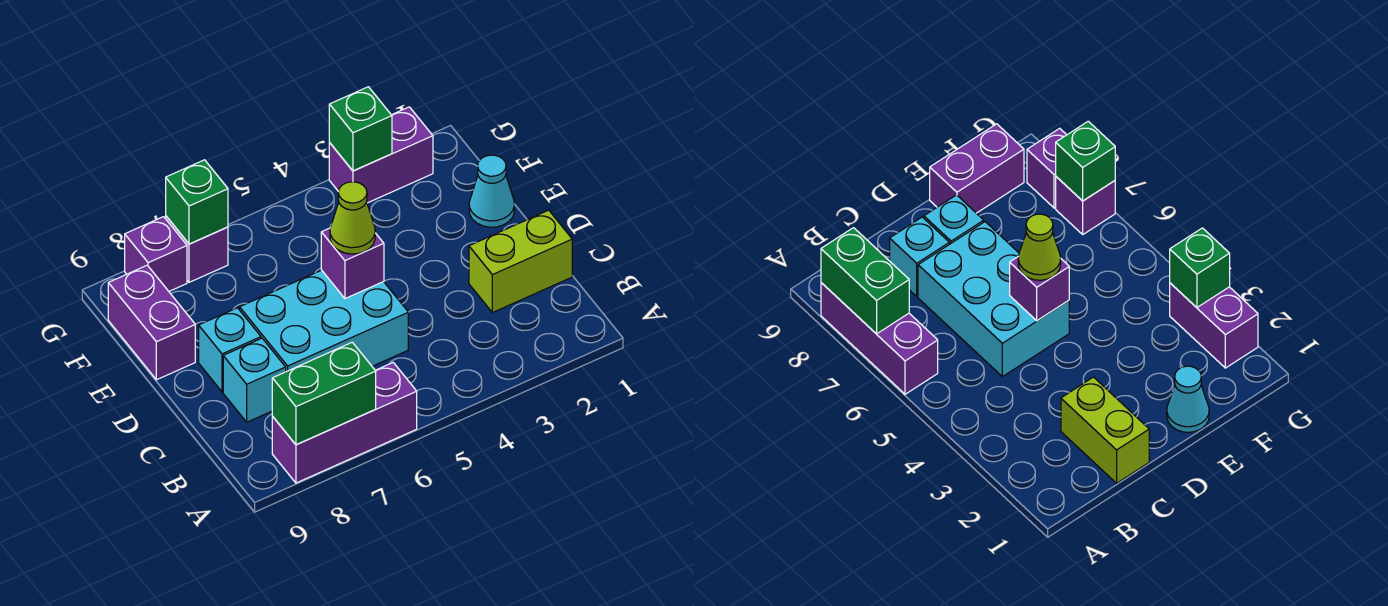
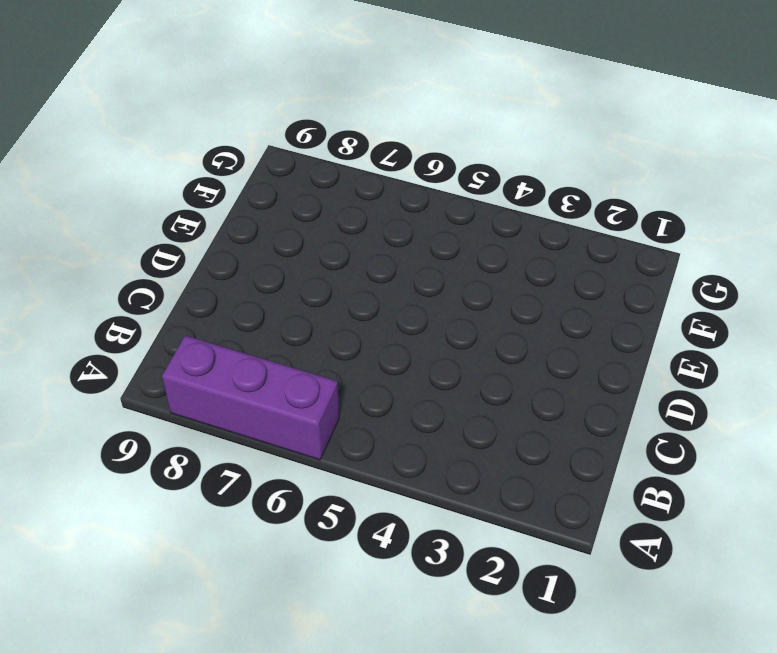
none -> lime brick C1:C2 level 1
none -> cyan brick C5:D7 level 1
none -> cyan brick C8 level 1

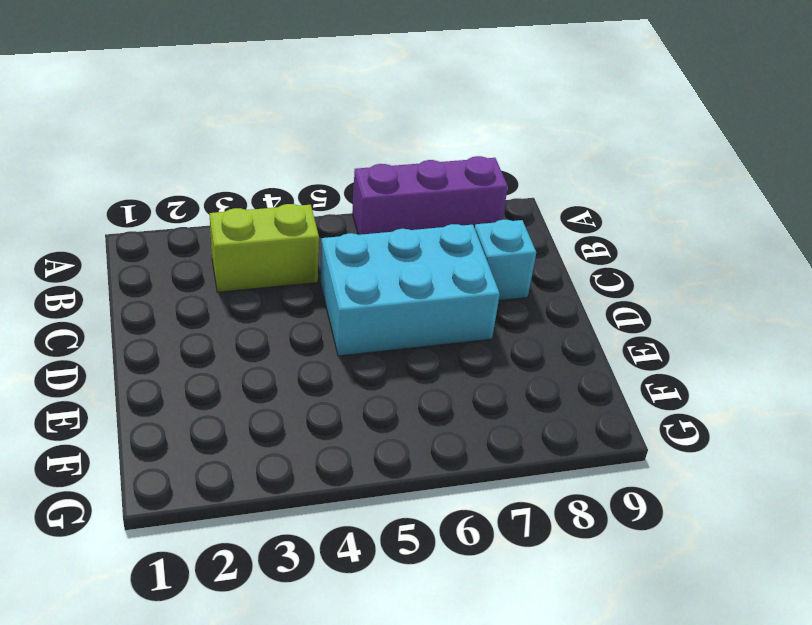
lime brick B3:B4 level 1 -> lime brick C1:C2 level 1
none -> cyan brick D8 level 1
none -> cyan cone E1 level 1
none -> purple brick E9:F9 level 1

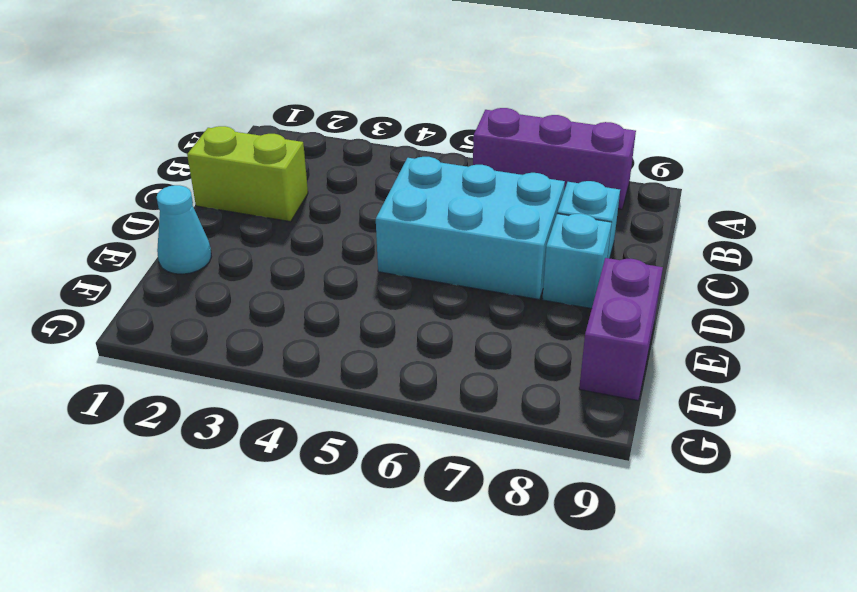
none -> purple brick G2:G3 level 1
none -> purple brick G7 level 1
none -> purple brick G8 level 1

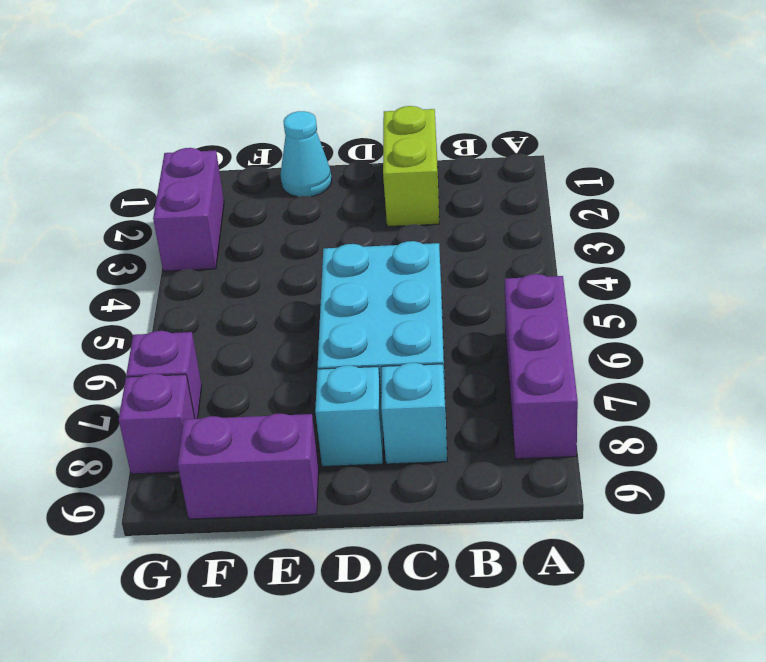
none -> green brick A7:A8 level 2
none -> purple brick D5 level 2
none -> green brick G3 level 2

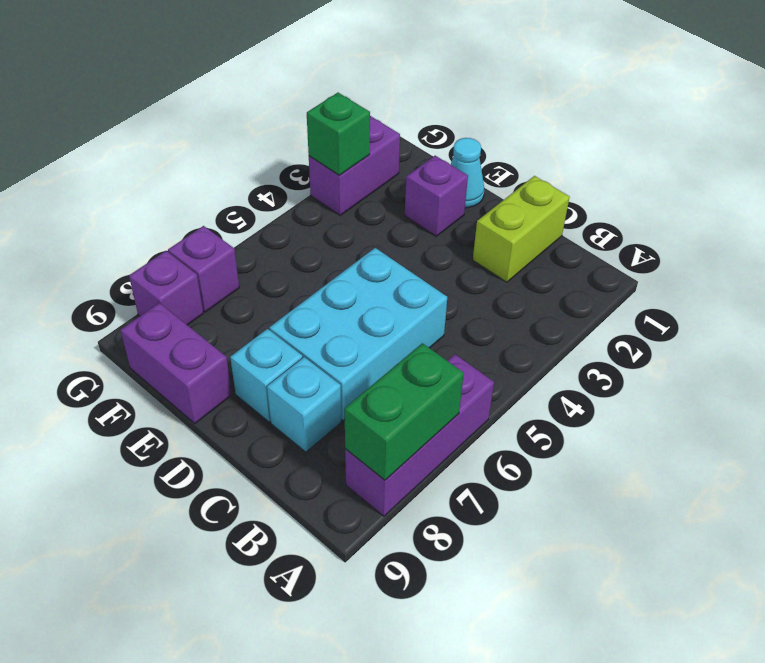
purple brick E2 level 1 -> purple brick D5 level 2
none -> green brick G7 level 2
none -> lime cone D5 level 3

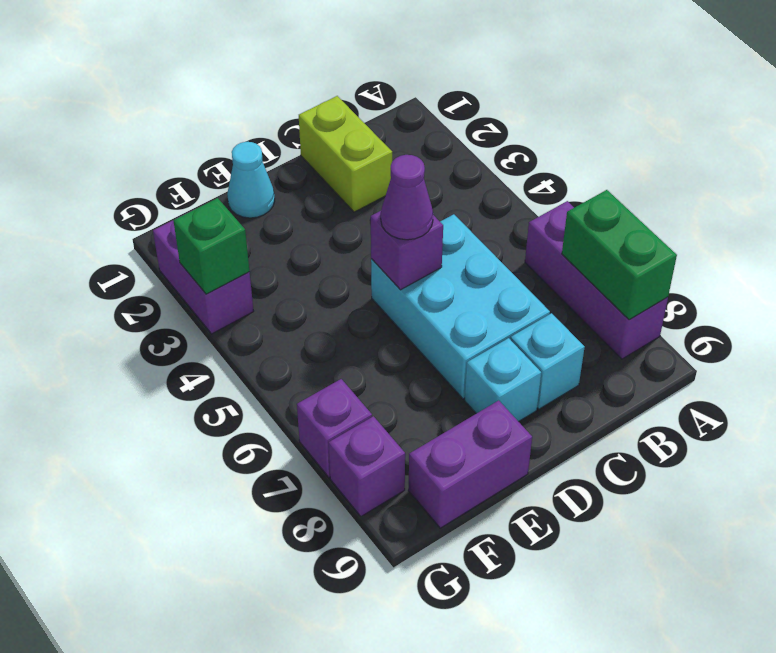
purple cone D5 level 3 -> lime cone D5 level 3
none -> green brick G7 level 2

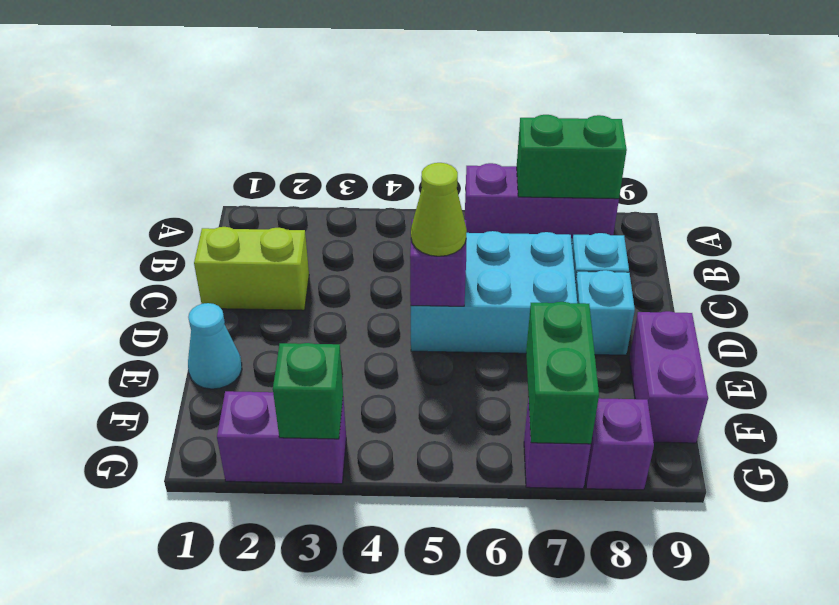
green brick F7:G7 level 2 -> green brick G7 level 2

